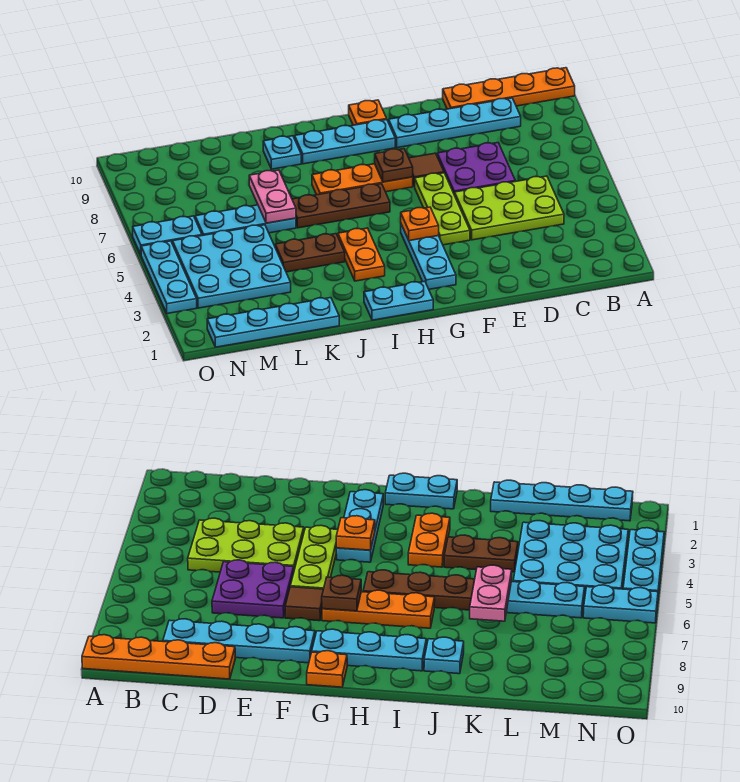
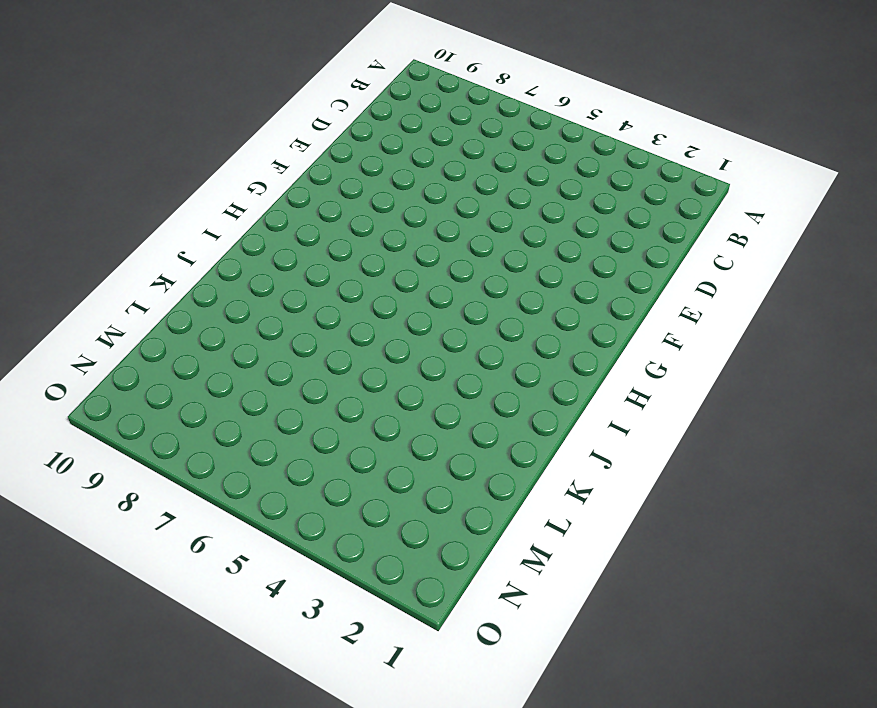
none -> orange plate A10:D10 level 1
none -> lime plate C4:E5 level 1
none -> cyan plate C9:F9 level 1

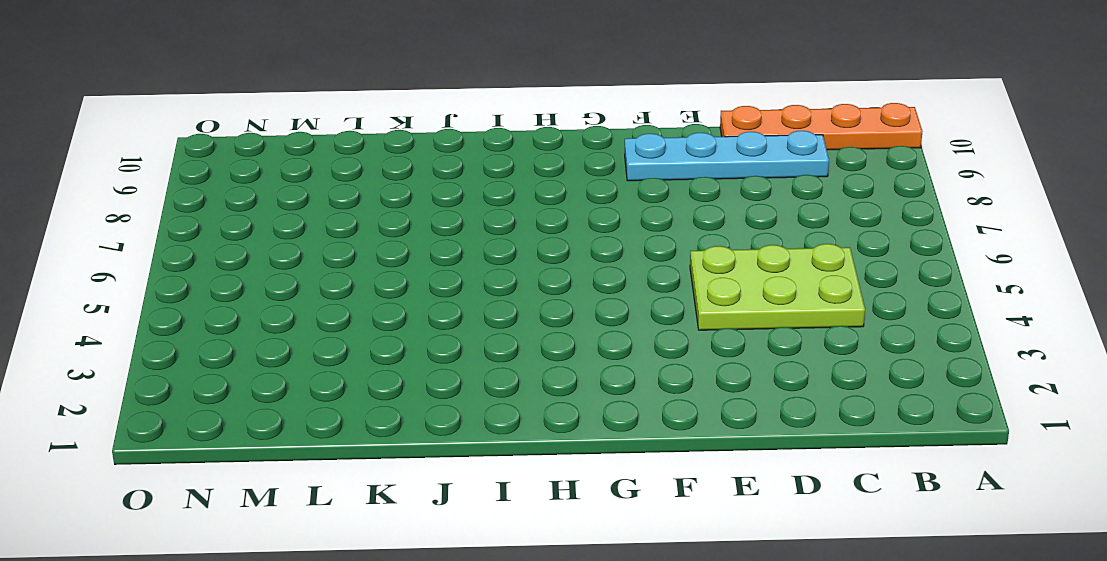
none -> purple plate D6:E7 level 1
none -> lime plate F4:F6 level 1
none -> brown tile F7 level 1

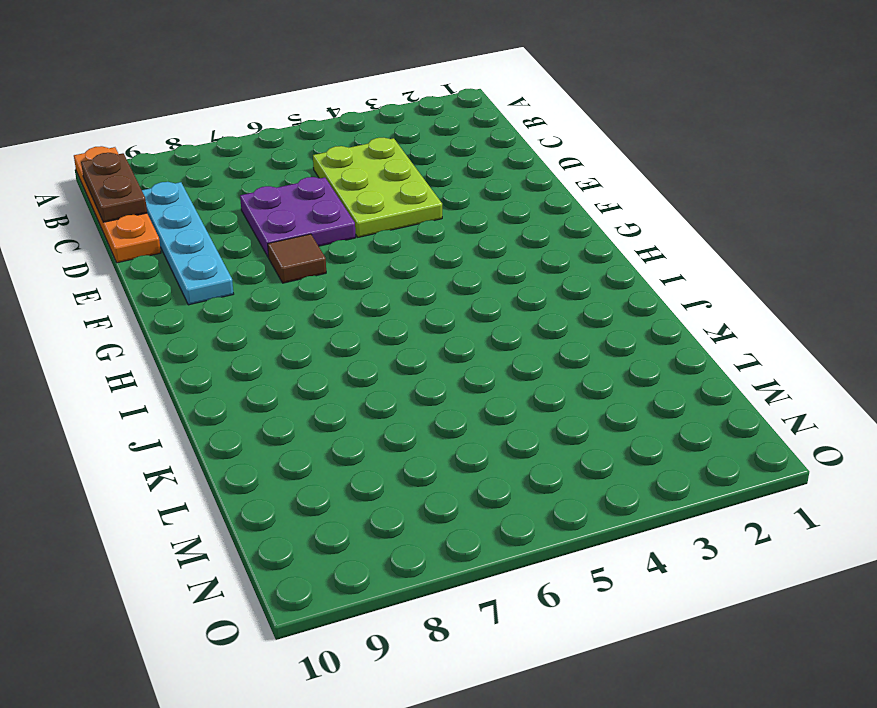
brown plate B10:C10 level 2 -> brown plate J4:K4 level 1
none -> lime plate F4:F6 level 1
none -> cyan plate G2:G4 level 1
none -> orange plate G7:I7 level 1

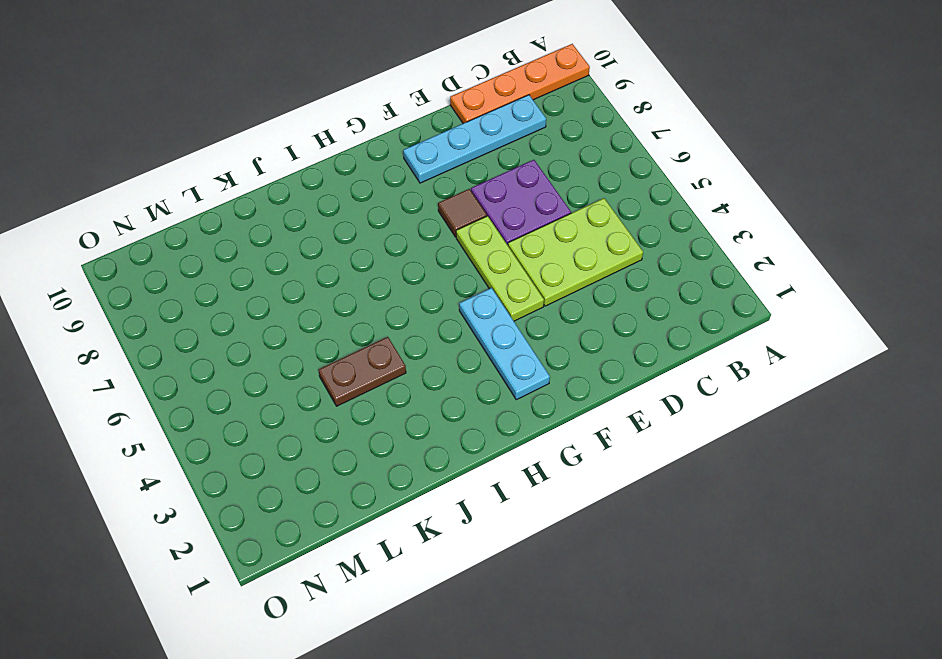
none -> orange plate G7:I7 level 1
none -> cyan plate G9:I9 level 1
none -> orange plate G10 level 1

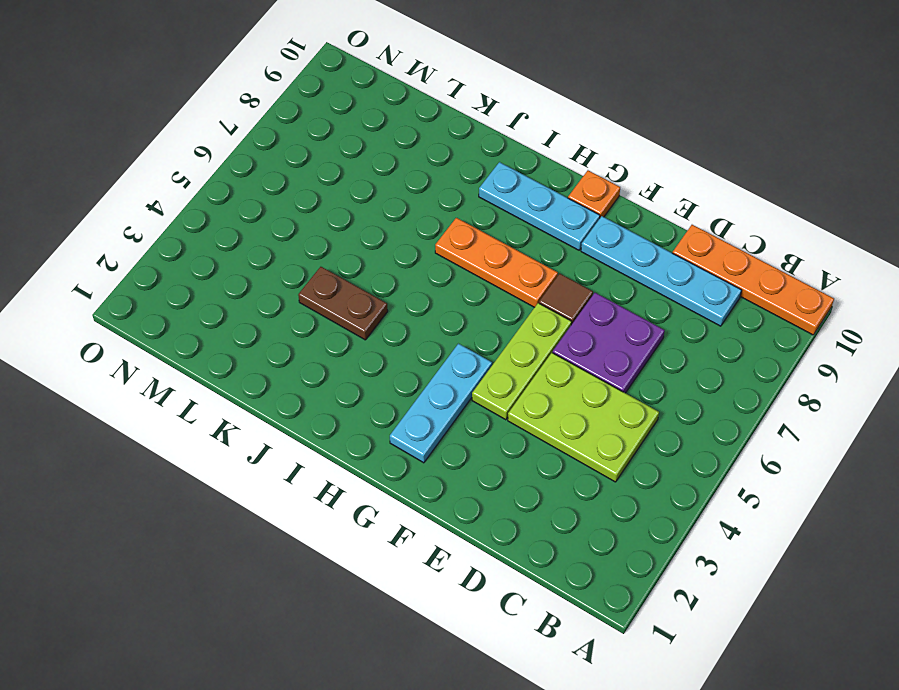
none -> cyan plate H1:I1 level 1
none -> brown plate H6:J6 level 1
none -> orange plate I3:I4 level 1

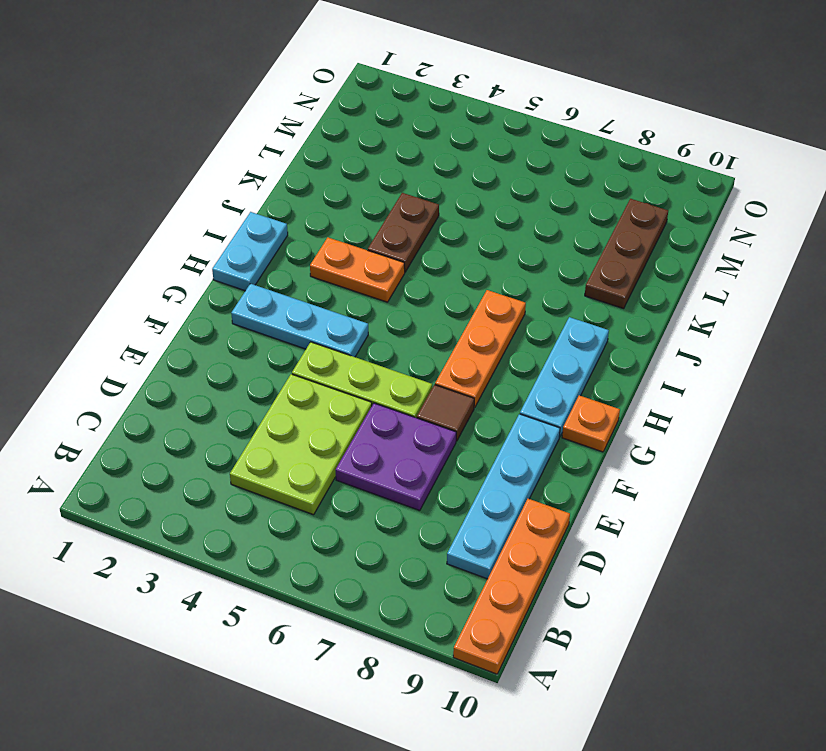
brown plate K9:M9 level 1 -> brown plate H6:J6 level 1
none -> cyan plate J9 level 1
none -> cyan plate K1:N1 level 1
none -> cyan plate K6:M6 level 1

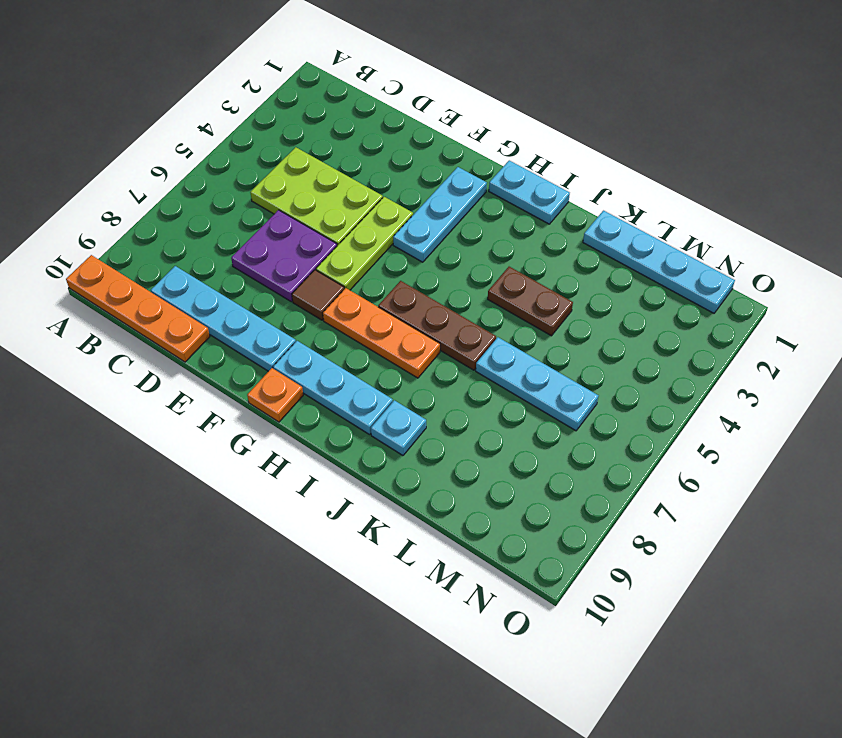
none -> orange plate I3:I4 level 1
none -> cyan plate L3:N5 level 1
none -> cyan plate N6:O6 level 1

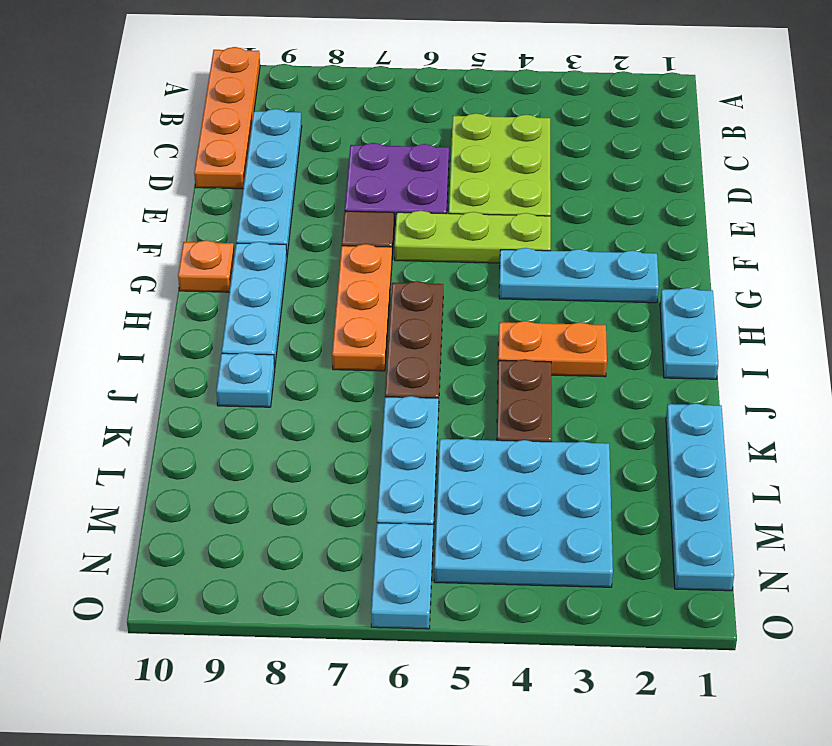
none -> cyan plate O3:O5 level 1
none -> orange plate G4 level 2
none -> brown plate G7 level 2

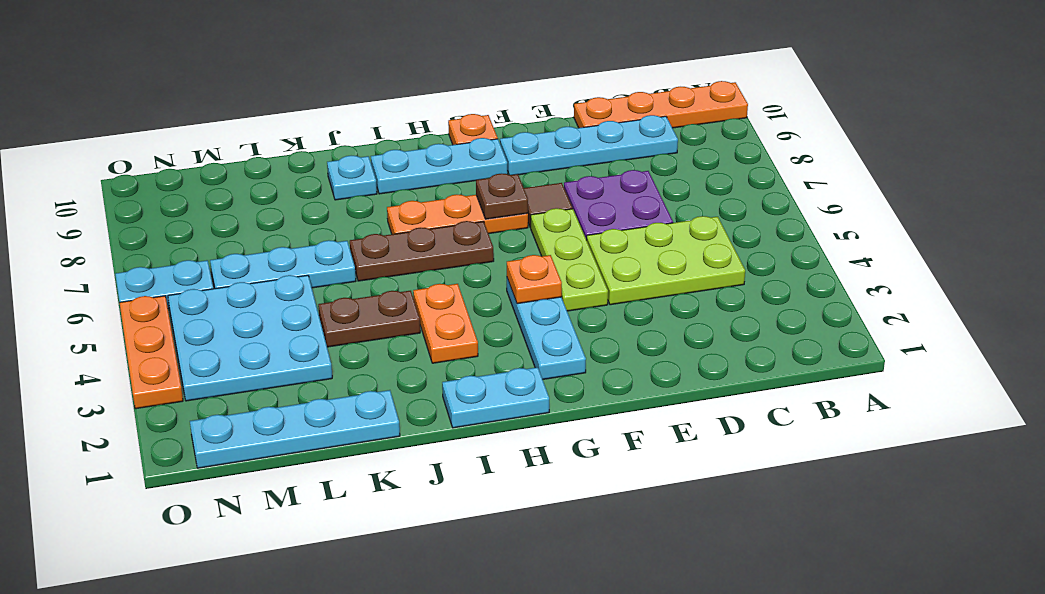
orange plate O3:O5 level 1 -> cyan plate O3:O5 level 1
none -> pink plate K6:K7 level 2

